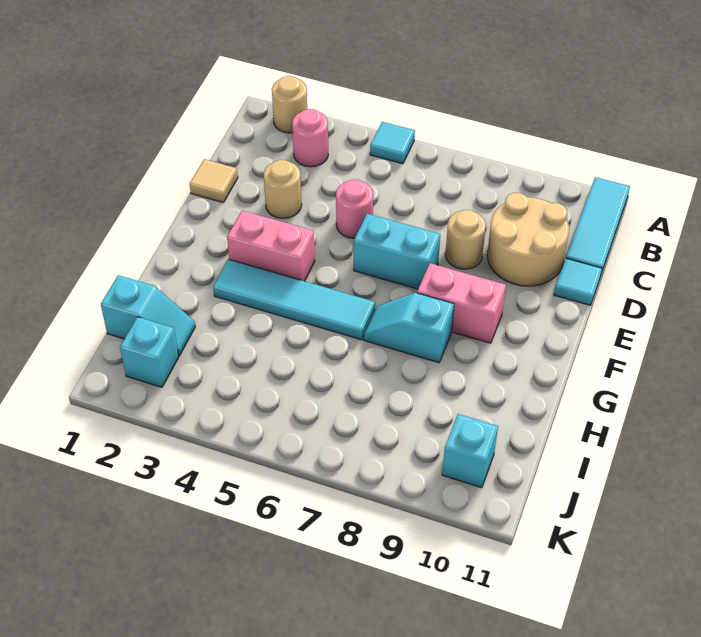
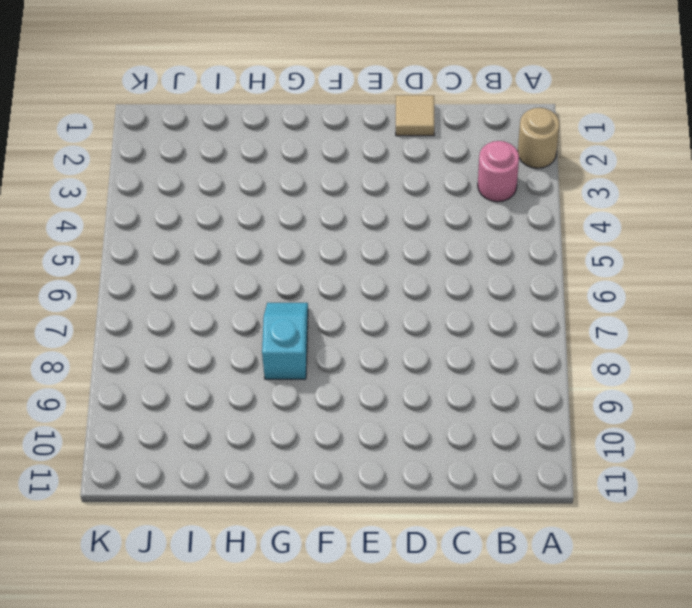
none -> cyan tile A5 level 1
none -> cyan tile A11:C11 level 1
none -> tan round brick C9:D10 level 1

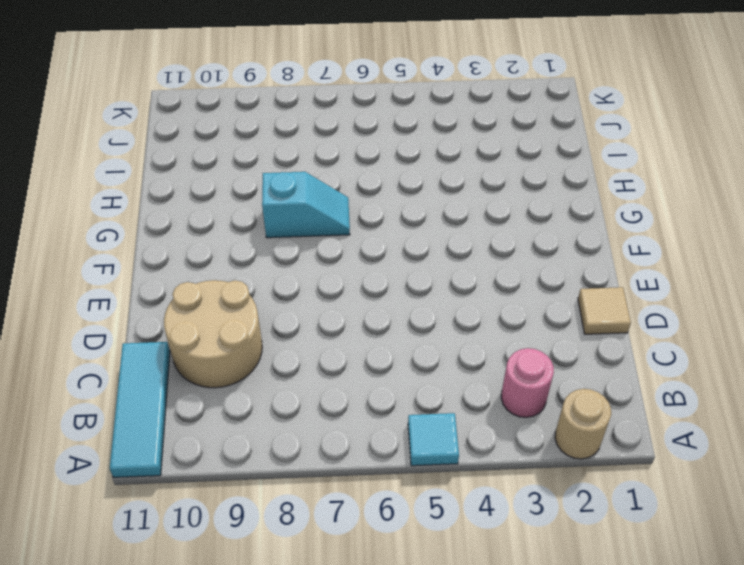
none -> tan round brick D3 level 1
none -> pink round brick D5 level 1
none -> tan round brick D8 level 1

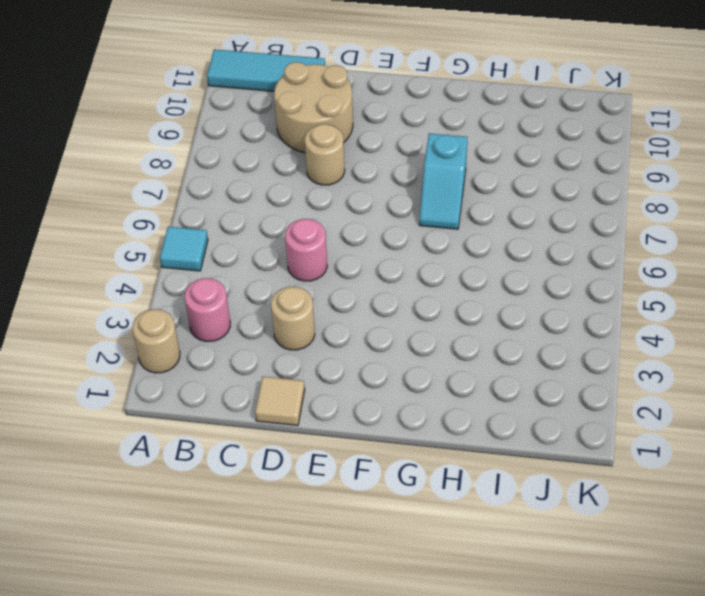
none -> cyan tile D11 level 1
none -> cyan brick E6:E7 level 1
none -> pink brick F3:F4 level 1

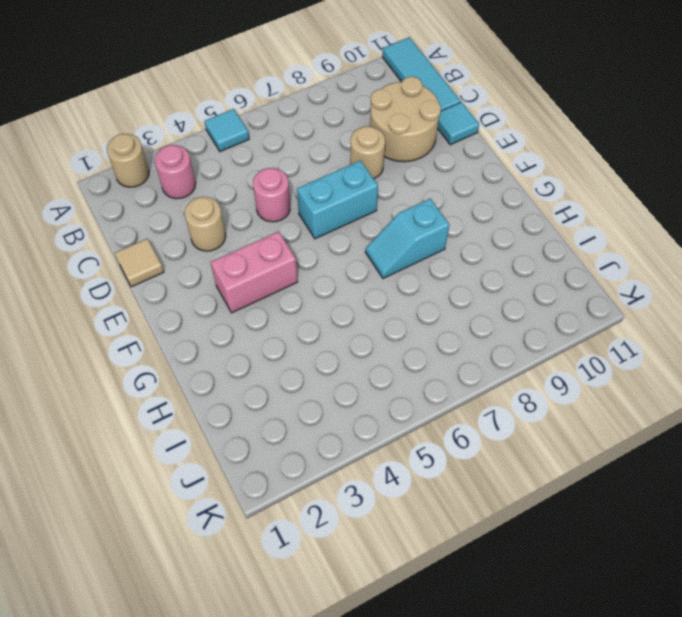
none -> pink brick F8:F9 level 1
none -> cyan tile G3:G6 level 1
none -> cyan slope I1:I2 level 1 top 1

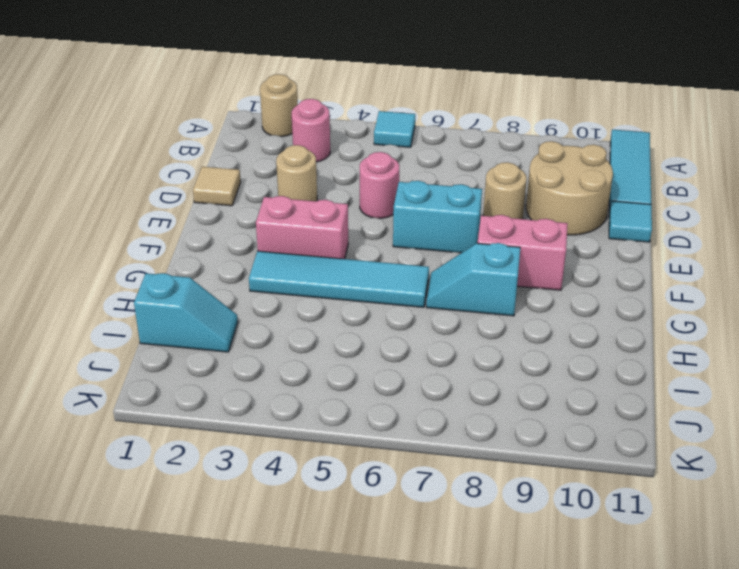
none -> cyan brick J2 level 1
none -> cyan brick J10 level 1

